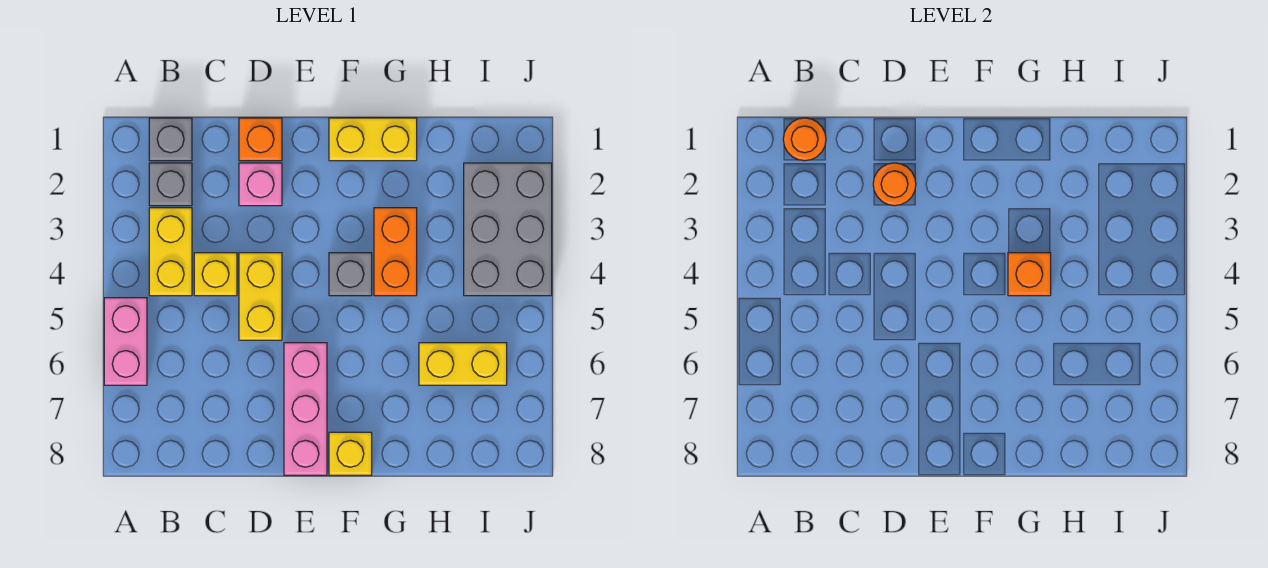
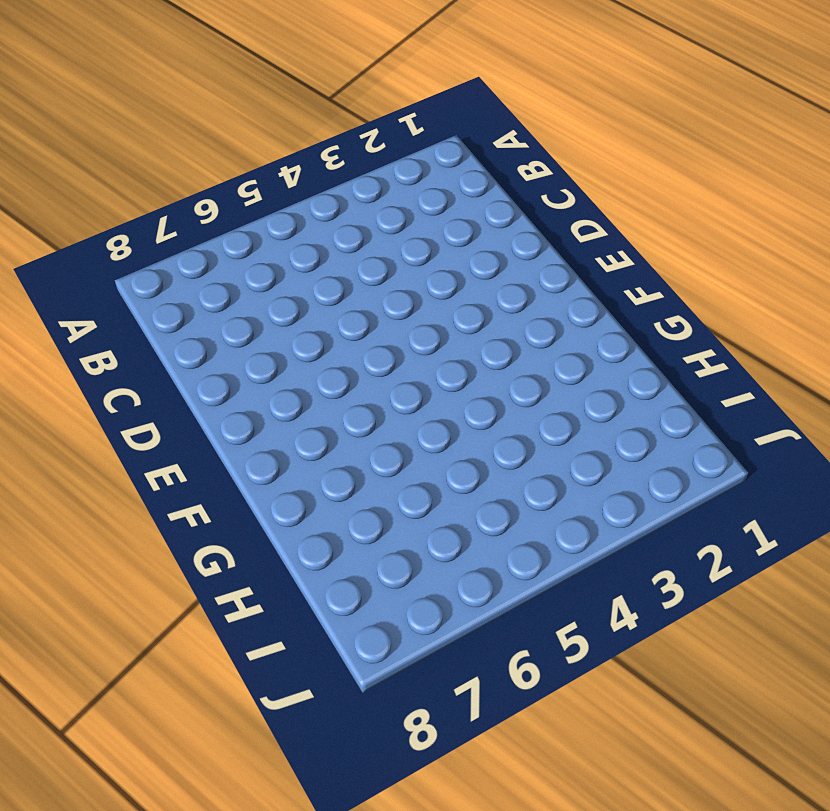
none -> pink brick A5:A6 level 1
none -> grey brick B1 level 1
none -> grey brick B2 level 1

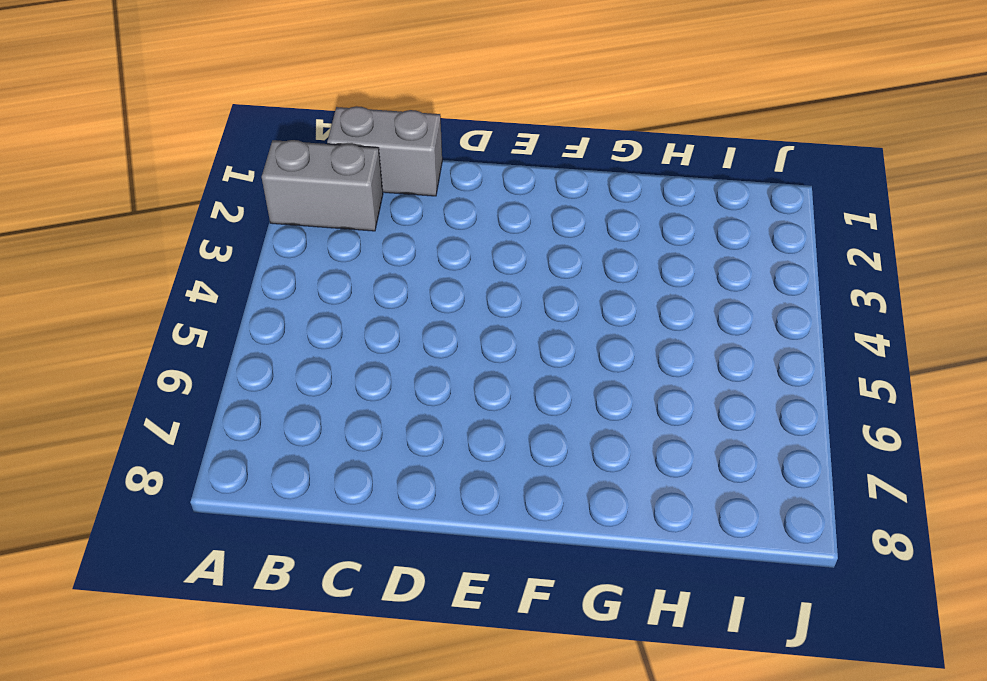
grey brick A2:B2 level 1 -> grey brick B2 level 1
grey brick B1:C1 level 1 -> grey brick B1 level 1
none -> pink brick A5:A6 level 1
none -> yellow brick B3:B4 level 1
none -> yellow brick C4 level 1

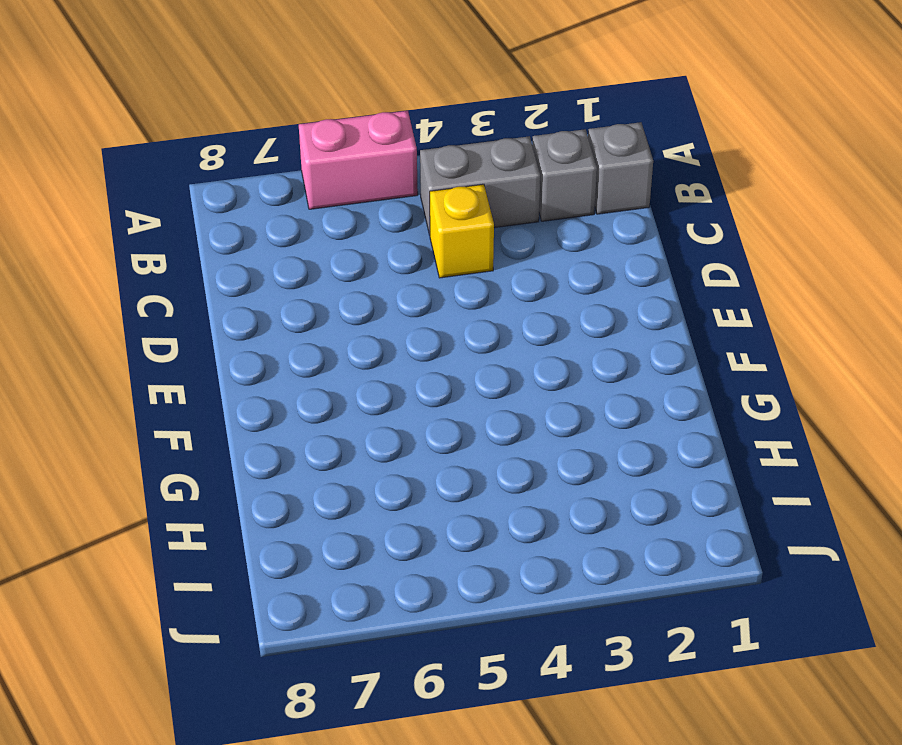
grey brick B3:B4 level 1 -> yellow brick B3:B4 level 1
none -> orange brick D1 level 1
none -> pink brick D2 level 1
none -> yellow brick D4:D5 level 1

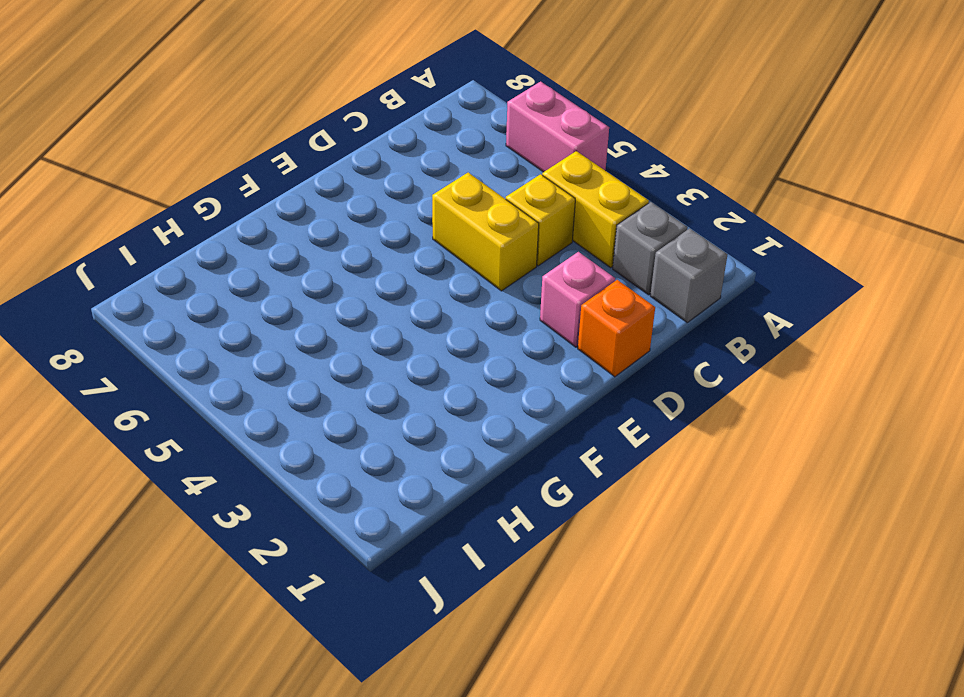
none -> pink brick E6:E8 level 1
none -> yellow brick F1:G1 level 1
none -> grey brick F4 level 1

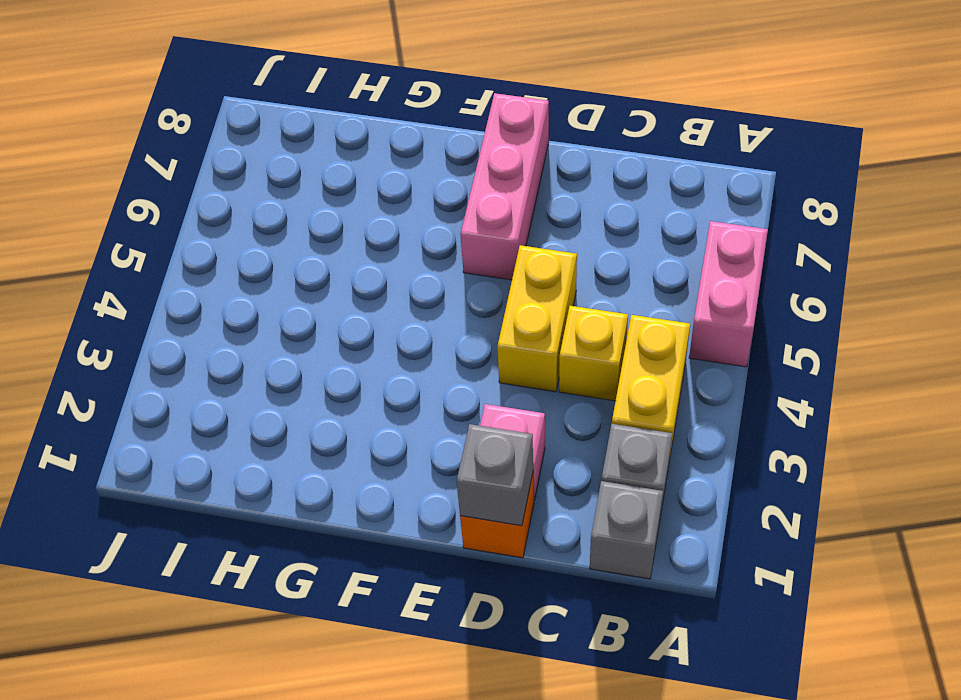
grey brick D1 level 2 -> grey brick F4 level 1
none -> yellow brick F1:G1 level 1
none -> yellow brick F8 level 1
none -> orange brick G3:G4 level 1

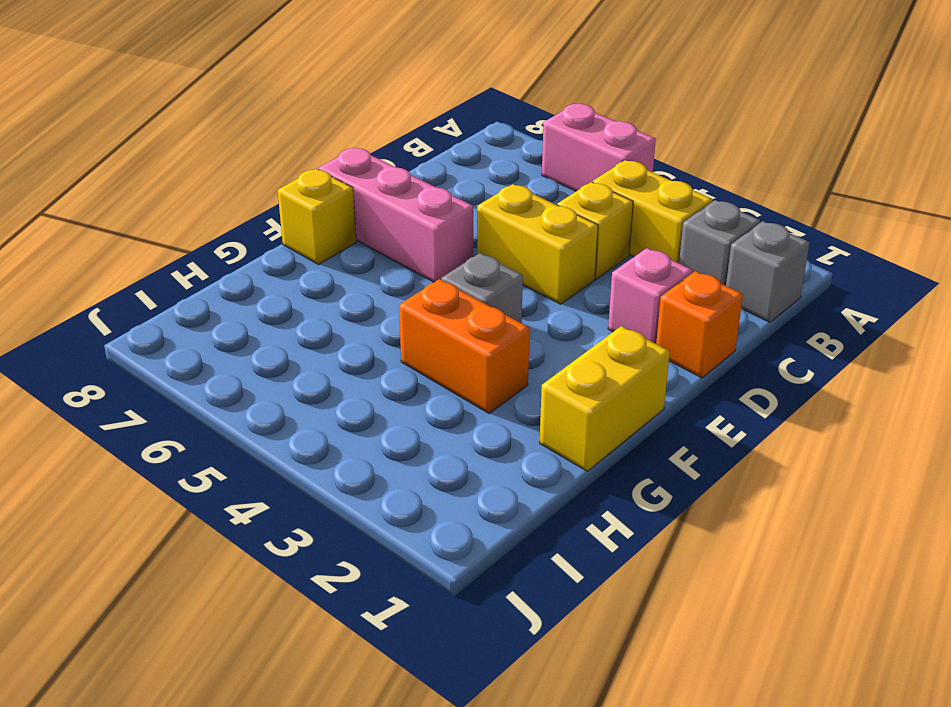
none -> yellow brick H6:I6 level 1
none -> grey brick I2:J4 level 1
none -> orange round brick B1 level 2

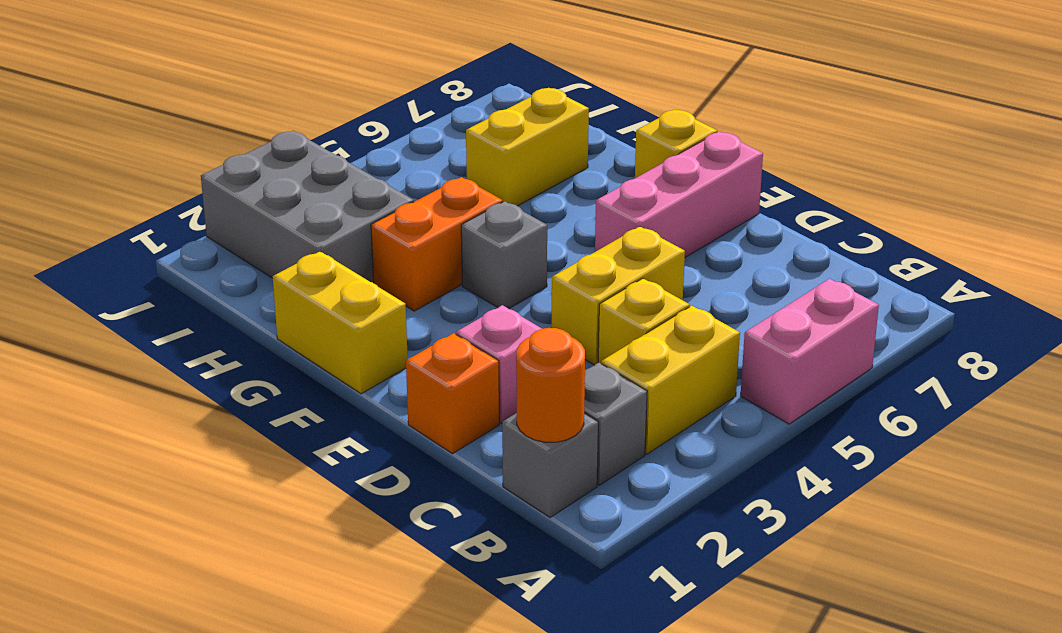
grey brick H2:J3 level 1 -> grey brick I2:J4 level 1
yellow brick H6:H7 level 1 -> yellow brick H6:I6 level 1
none -> orange round brick D2 level 2
none -> orange brick G4 level 2

